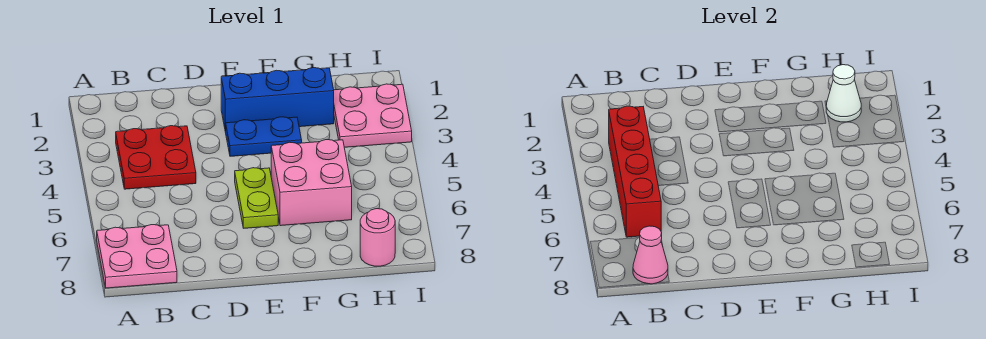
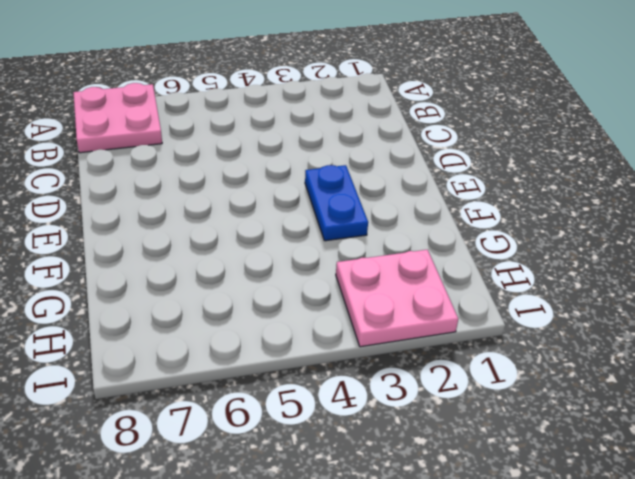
none -> red plate B3:C4 level 1
none -> blue brick E2:G2 level 1

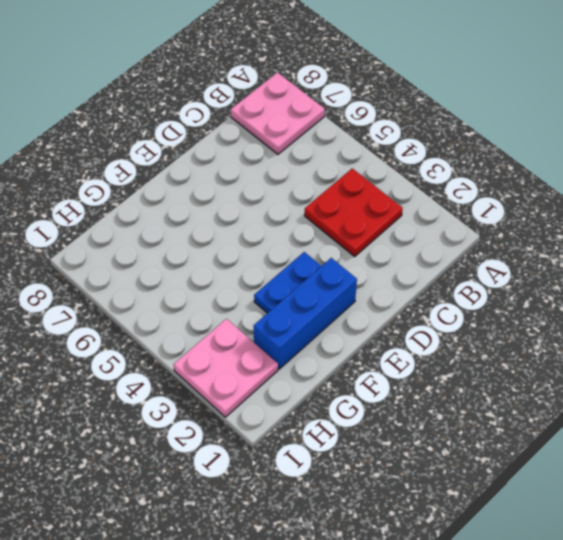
none -> lime plate E5:E6 level 1
none -> pink brick F5:G6 level 1

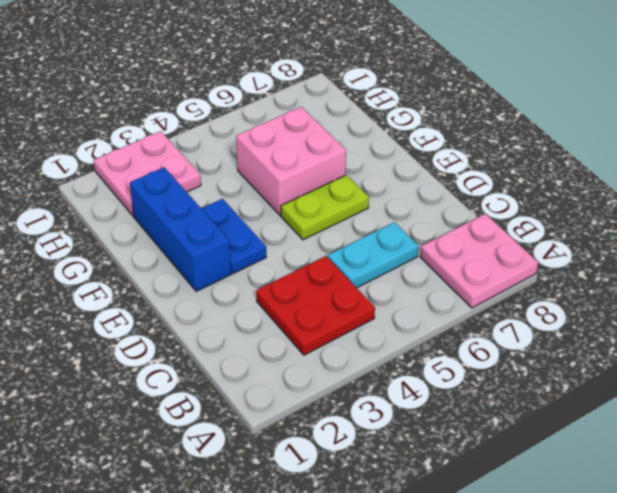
cyan plate C5:C6 level 1 -> none
none -> pink round brick H8 level 1
none -> red brick B3:B6 level 2

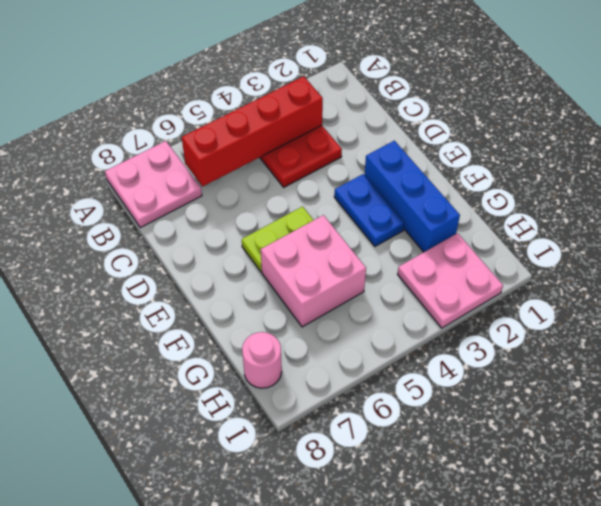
none -> pink cone B8 level 2
none -> white cone H2 level 2

